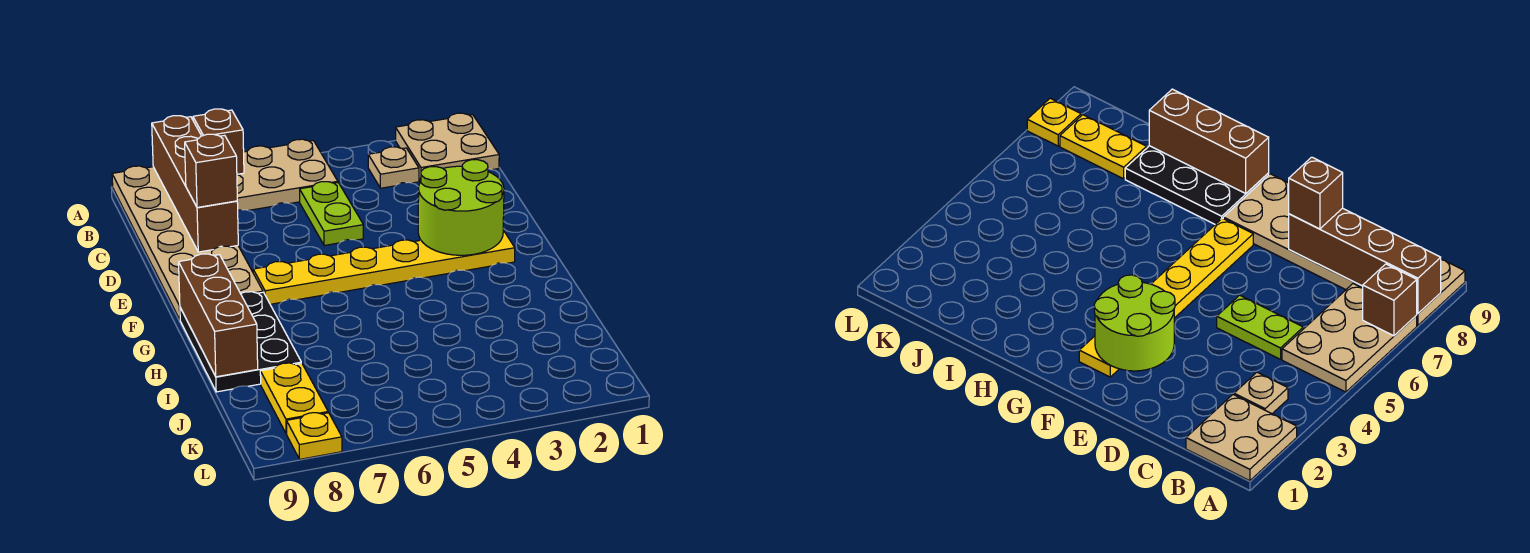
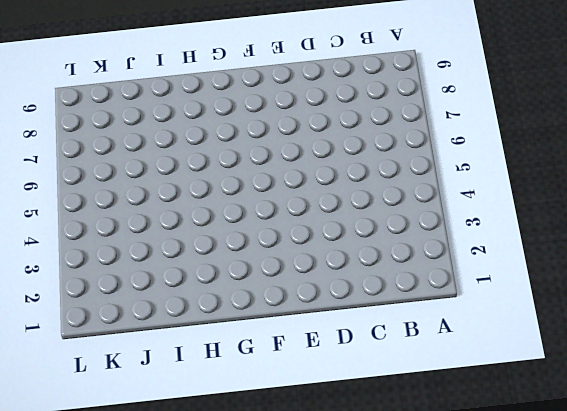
none -> tan plate A1:B2 level 1
none -> tan plate A5:B7 level 1
none -> tan plate A8:F9 level 1

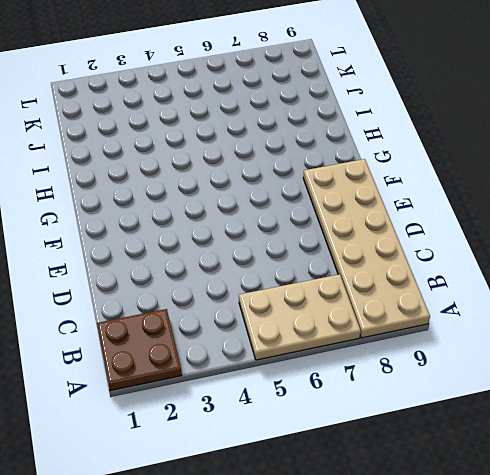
brown plate A1:B2 level 1 -> tan plate A1:B2 level 1
none -> tan plate B3 level 1
none -> lime plate C5:D5 level 1
none -> yellow plate F2:F7 level 1

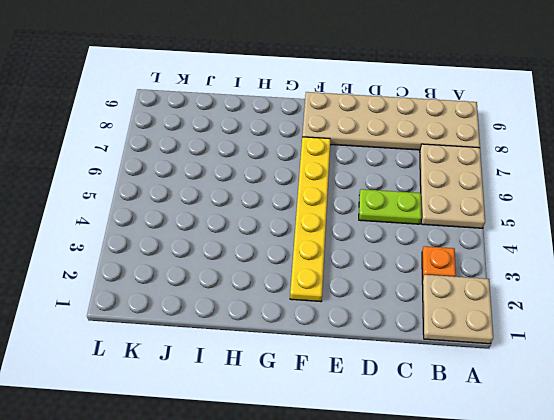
orange plate B3 level 1 -> tan plate B3 level 1
none -> black plate G8:I9 level 1
none -> yellow plate J8:K8 level 1
none -> yellow plate L8 level 1

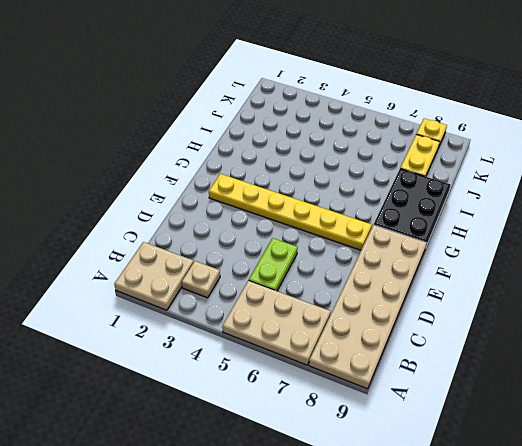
none -> brown brick A7 level 2
none -> brown brick A8:D8 level 2
none -> lime round brick E2:F3 level 2

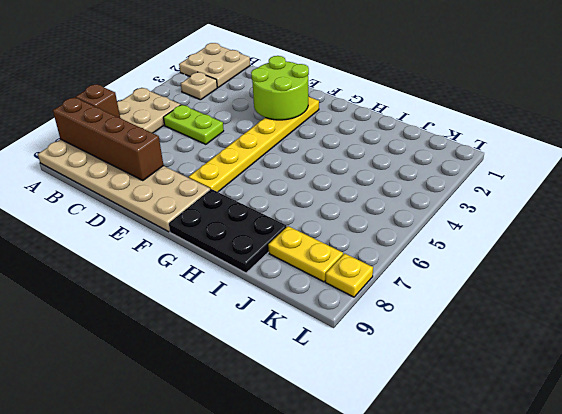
none -> brown brick G9:I9 level 2
none -> brown brick D8 level 3

